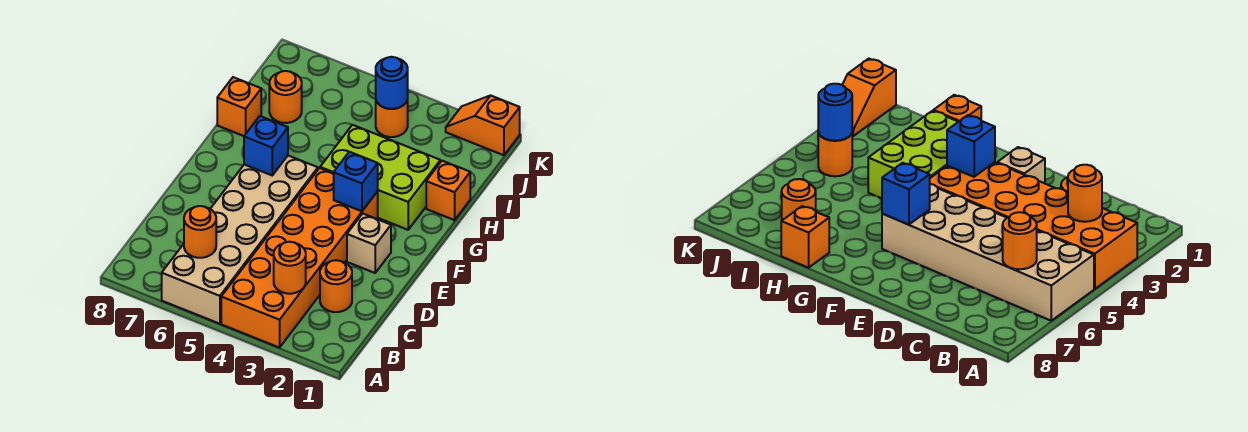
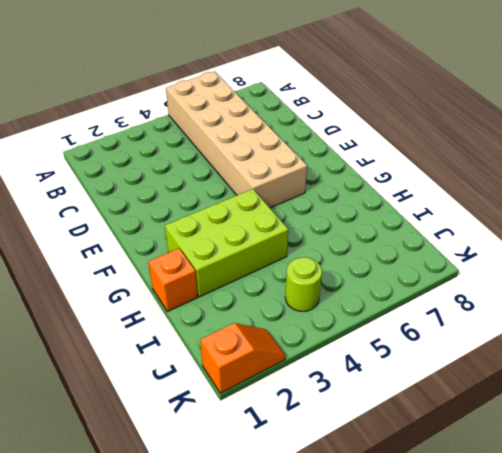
lime round brick J4 level 1 -> orange round brick J4 level 1
none -> orange brick A3:F4 level 1
none -> orange round brick C2 level 1
none -> tan brick E2 level 1

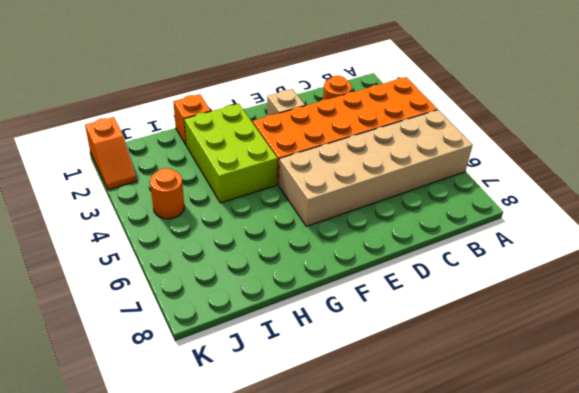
none -> orange brick H8 level 1
none -> orange round brick I7 level 1
none -> orange round brick B3 level 2

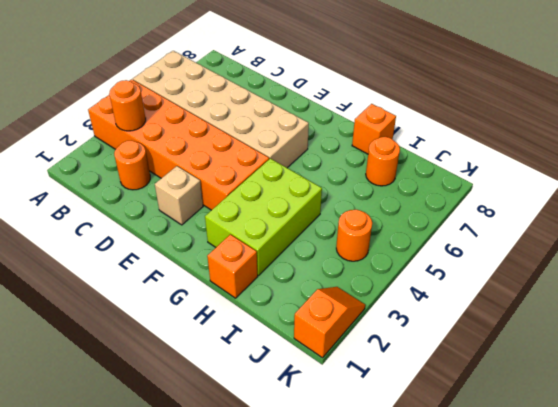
none -> orange round brick B6 level 2
none -> blue brick F3 level 2
none -> blue brick F6 level 2

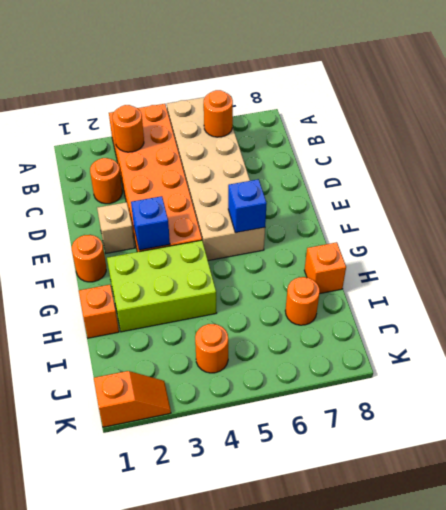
orange round brick F1 level 1 -> none
none -> blue round brick J4 level 2

